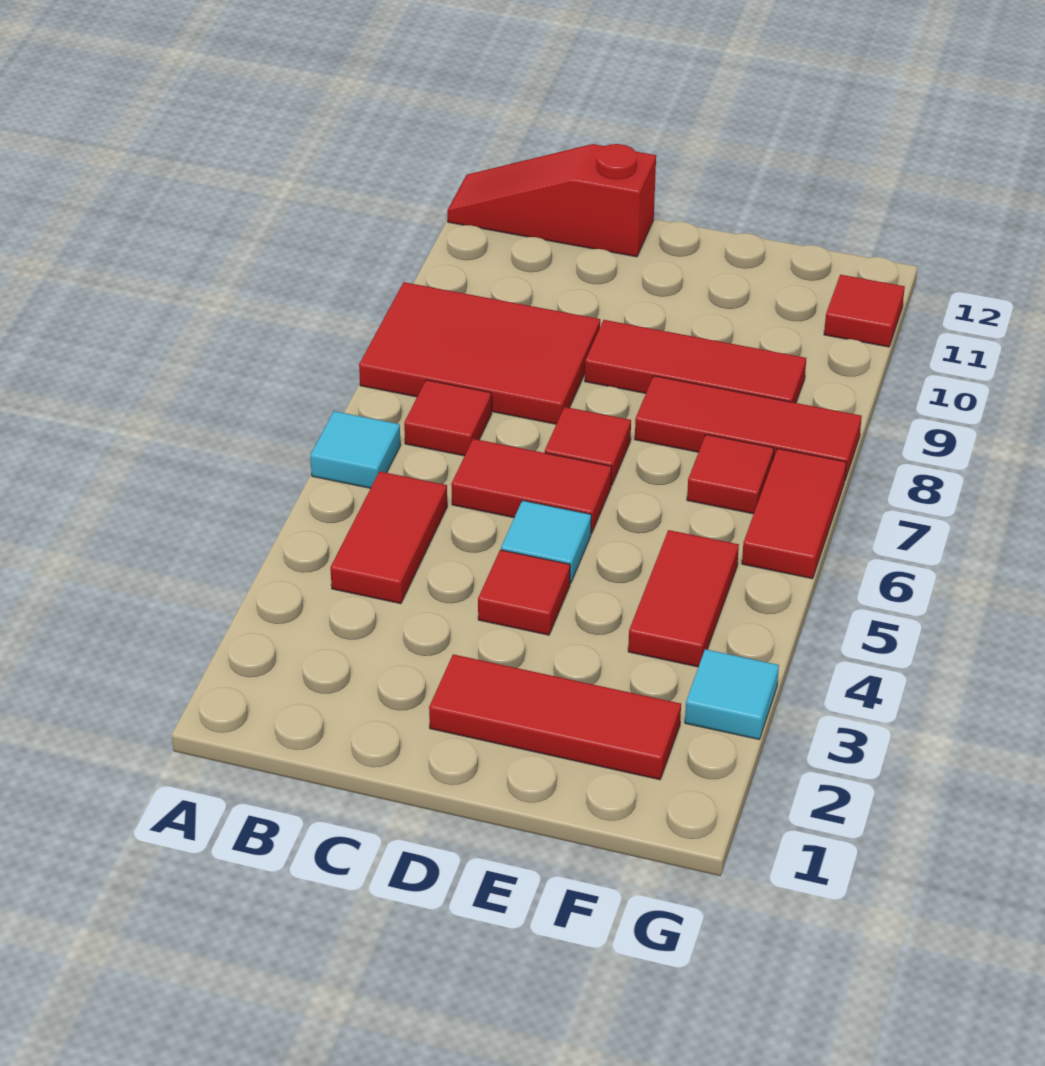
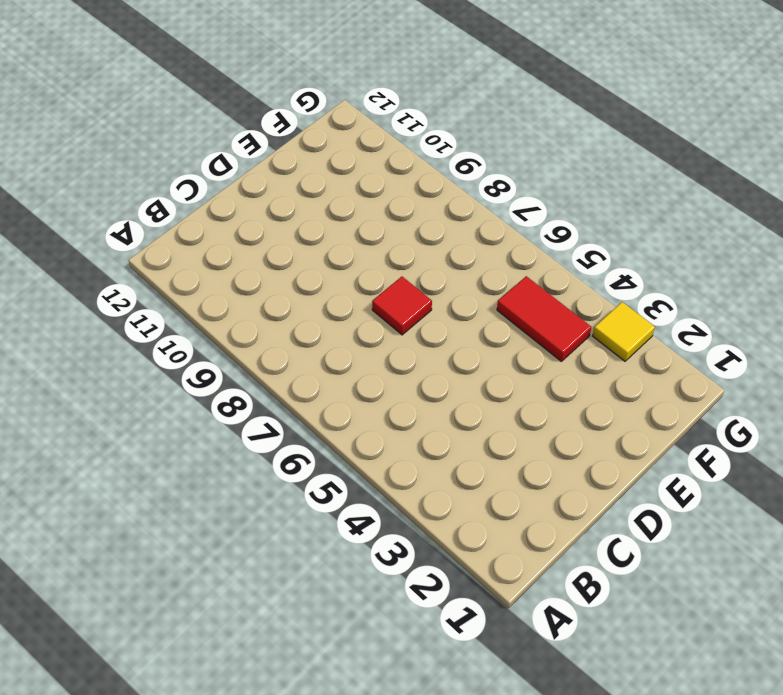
yellow tile G3 level 1 -> cyan tile G3 level 1
none -> cyan tile A6 level 1
none -> red tile A8:C9 level 1
none -> red slope A12:C12 level 1 top C

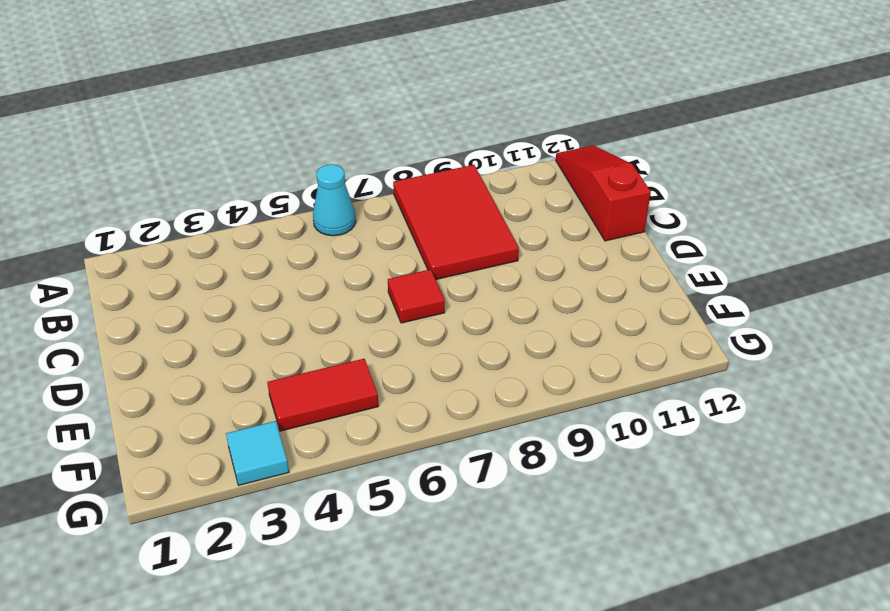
cyan cone A6 level 1 -> cyan tile A6 level 1
none -> red tile B4:B5 level 1
none -> red tile B7 level 1
none -> red tile C6:D6 level 1

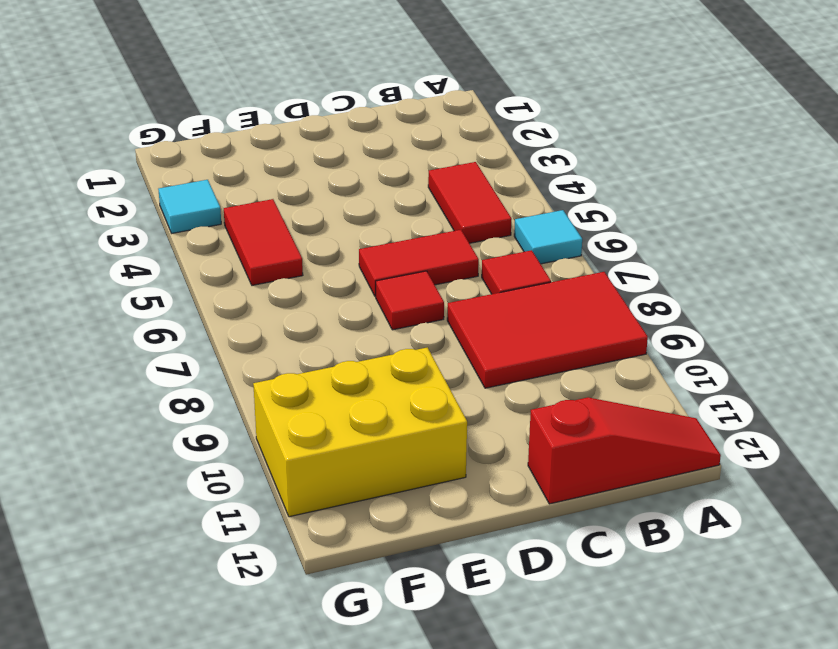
yellow brick E10:G11 level 1 -> red tile G11 level 1
none -> red tile D2:F2 level 1
none -> red tile D4 level 1
none -> cyan tile D5 level 1

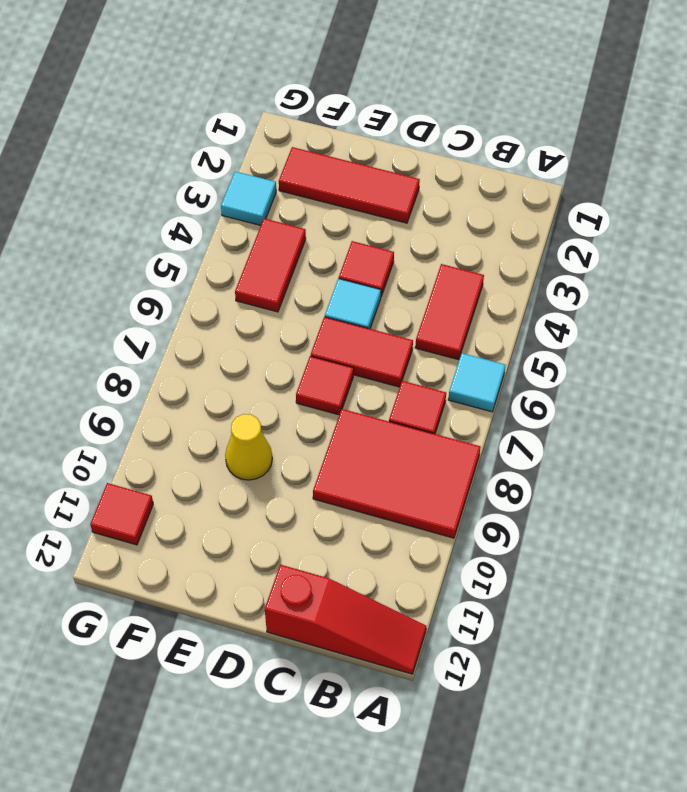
yellow cone E9 level 1 -> red tile D9:F9 level 1
none -> red tile E8:G8 level 1
none -> red tile F7 level 1
none -> red tile G6:G7 level 1

